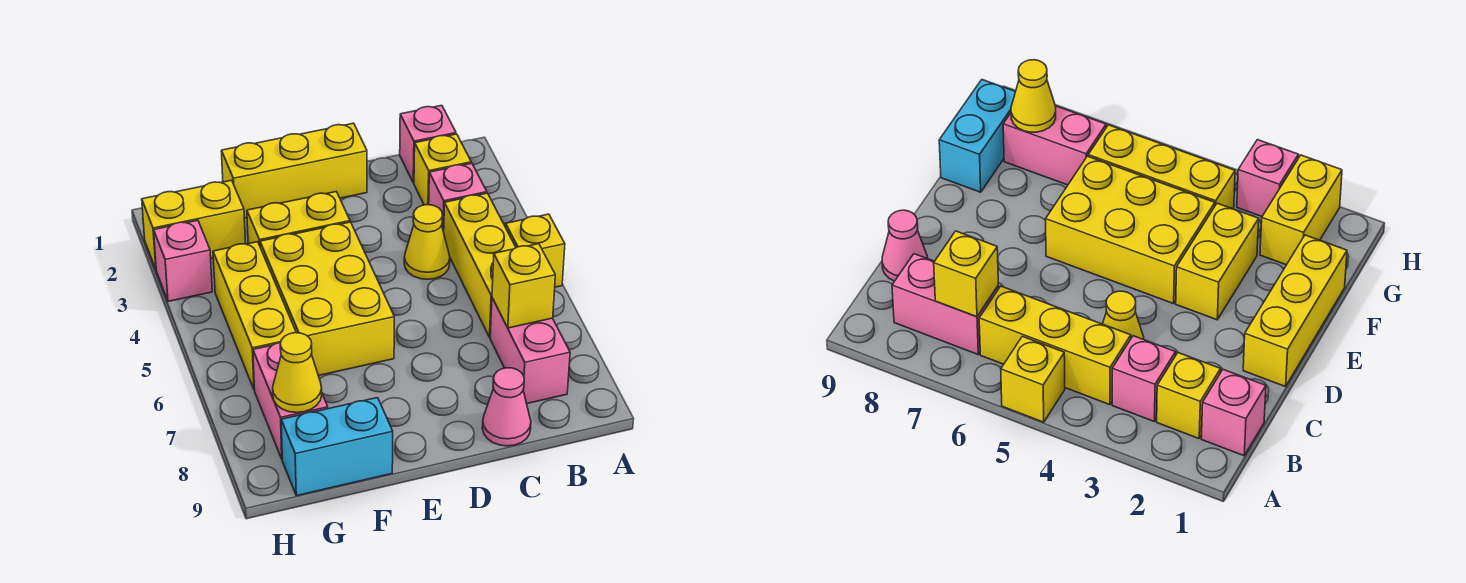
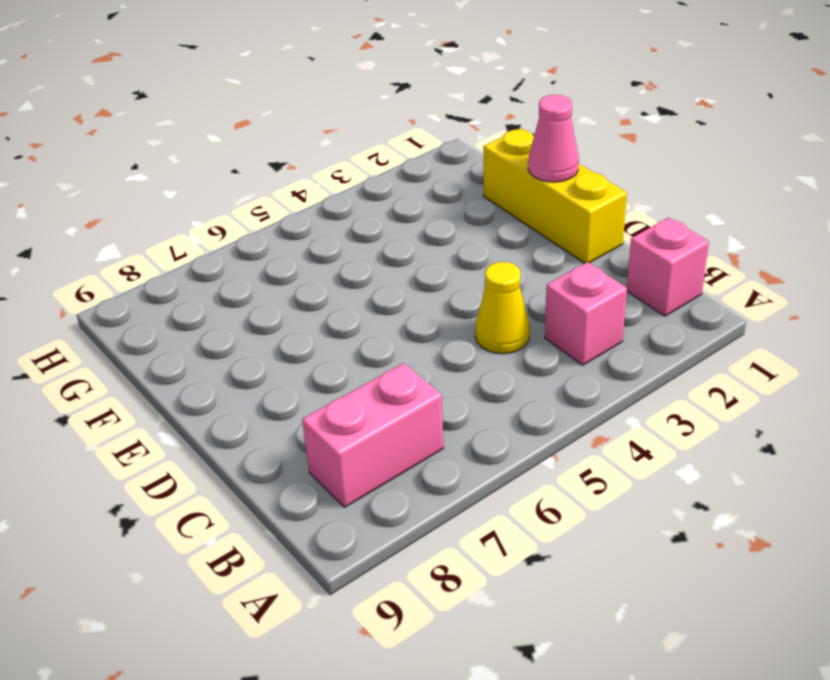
pink cone E1 level 2 -> pink cone C9 level 1
none -> yellow brick A5 level 1
none -> yellow brick B2 level 1
none -> yellow brick B4:B6 level 1

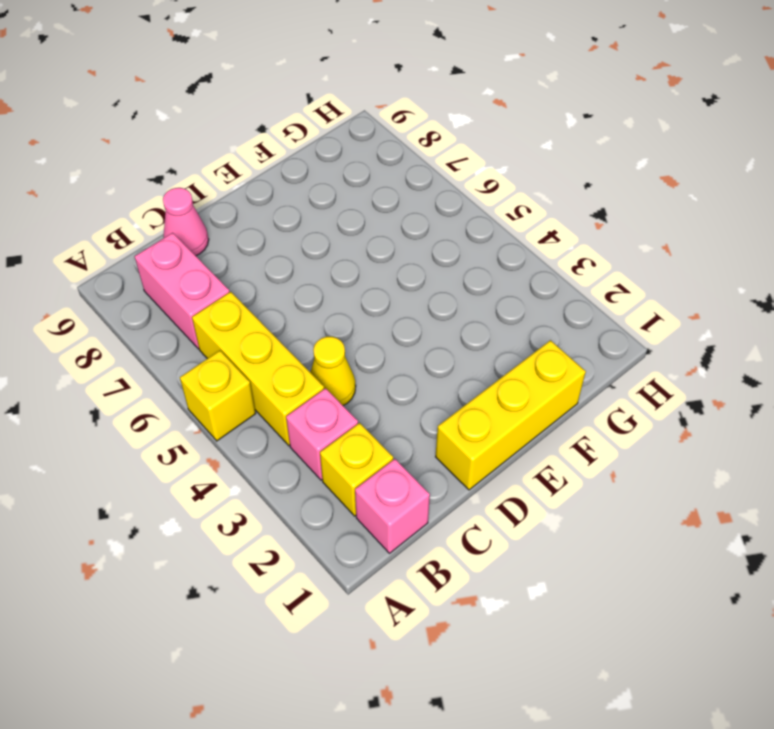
none -> yellow brick E3:F3 level 1
none -> yellow brick E4:F6 level 1
none -> cyan brick F9:G9 level 1

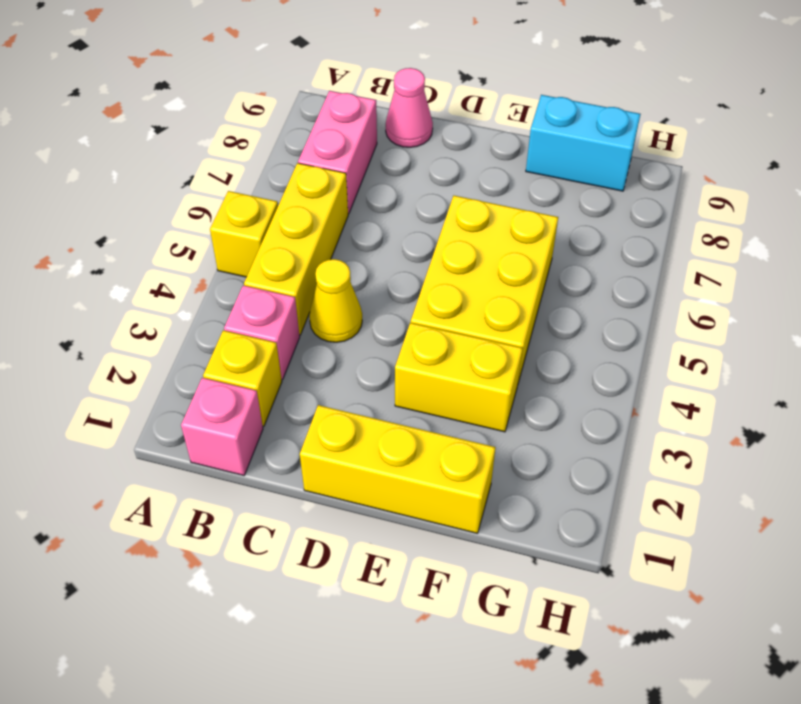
none -> yellow brick G2:H2 level 1
none -> yellow brick G4:G6 level 1
none -> pink brick G7:G8 level 1

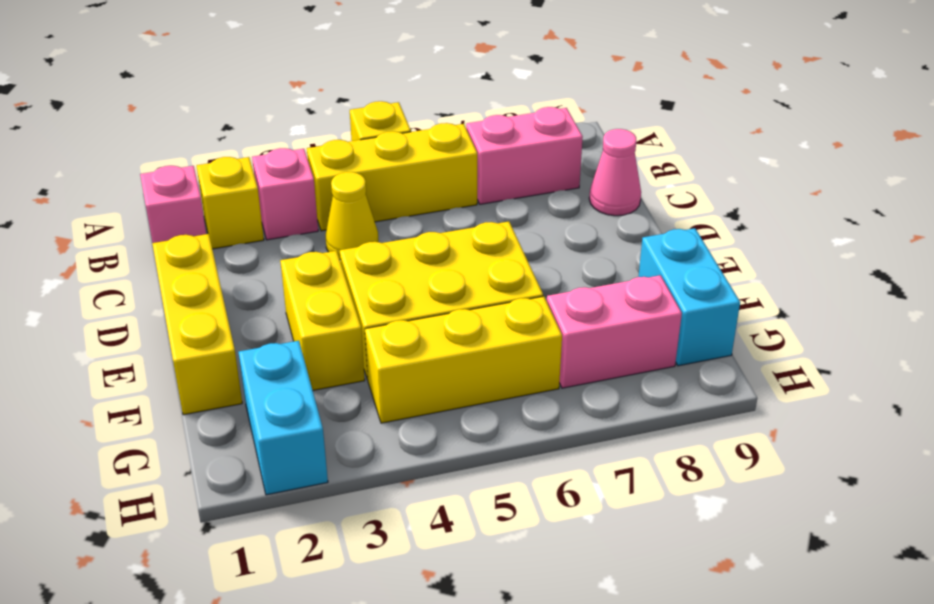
cyan brick G2:H2 level 1 -> yellow brick G2:H2 level 1
none -> pink brick H3 level 1
none -> yellow brick B7 level 2
none -> yellow cone G8 level 2

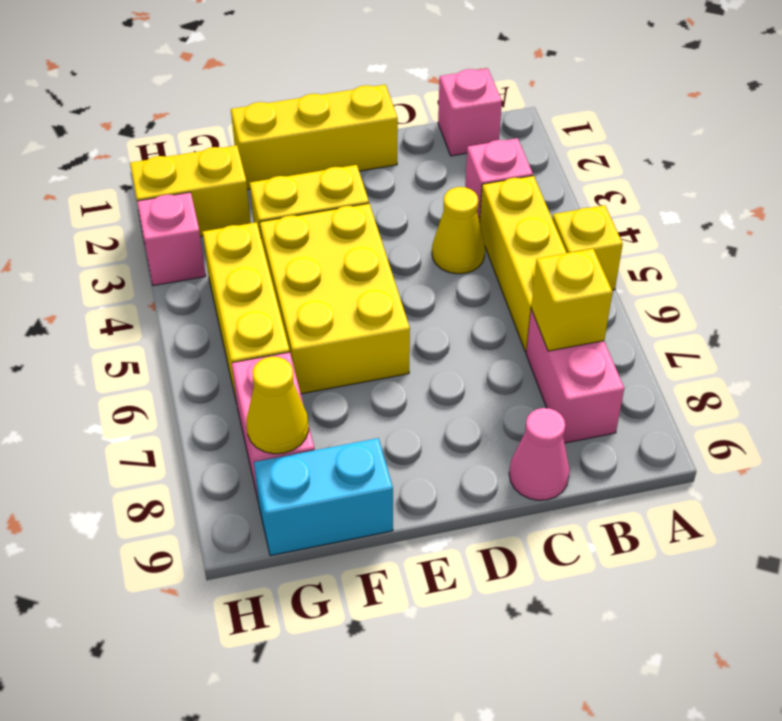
none -> yellow brick B2 level 1

